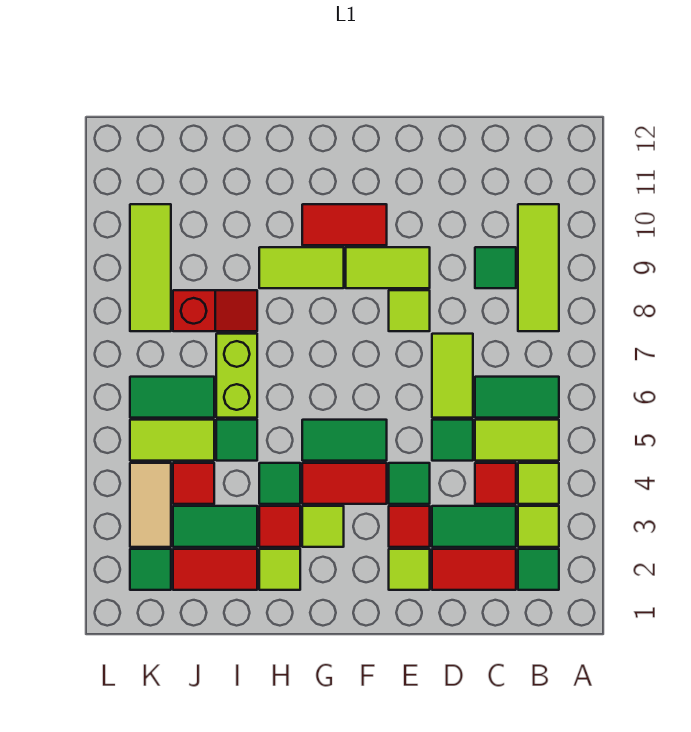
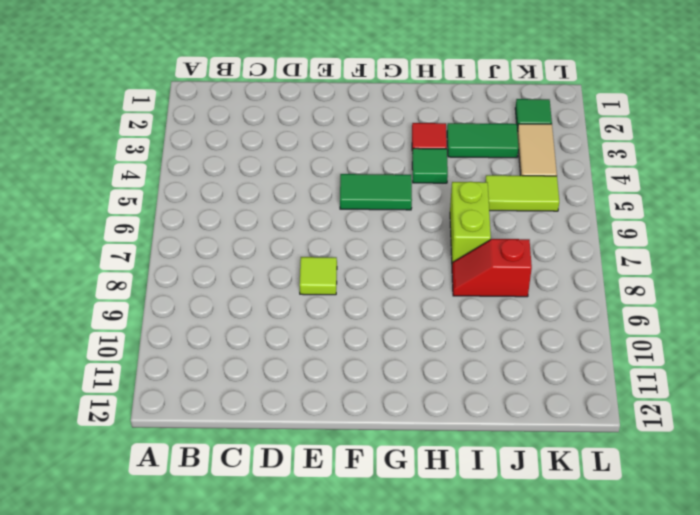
none -> green tile B2 level 1
none -> lime tile B3 level 1
none -> lime tile B4 level 1
none -> lime tile B5:C5 level 1

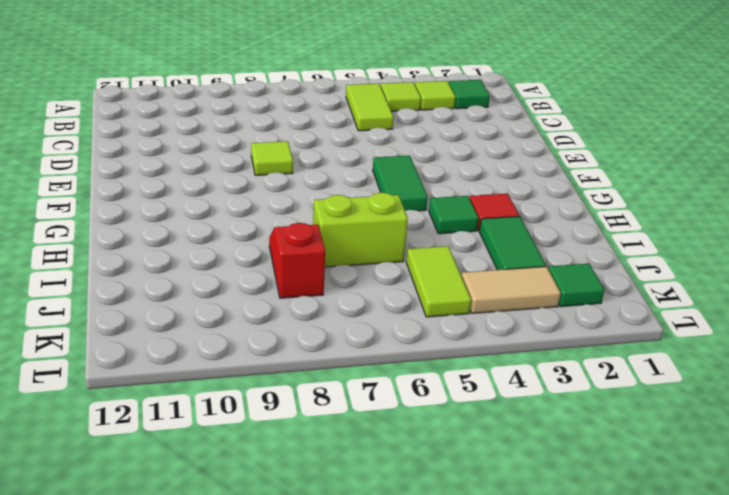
none -> green tile B6:C6 level 1
none -> lime tile B8:B10 level 1
none -> red tile C2:D2 level 1
none -> green tile C3:D3 level 1

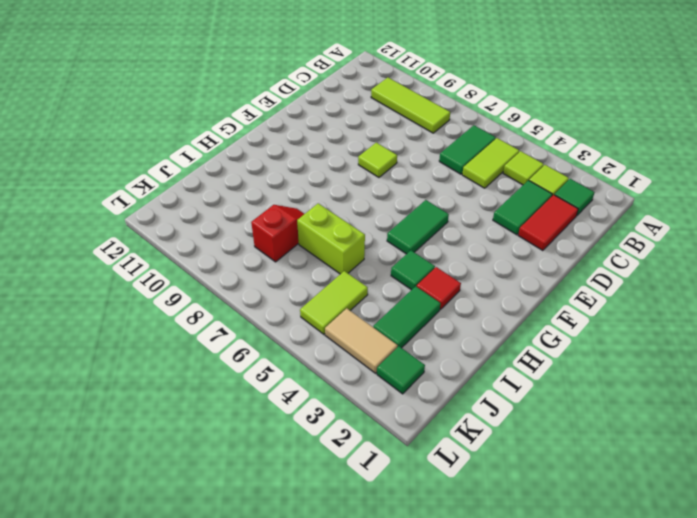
none -> red tile C4 level 1
none -> green tile C9 level 1
none -> green tile D5 level 1
none -> lime tile D6:D7 level 1

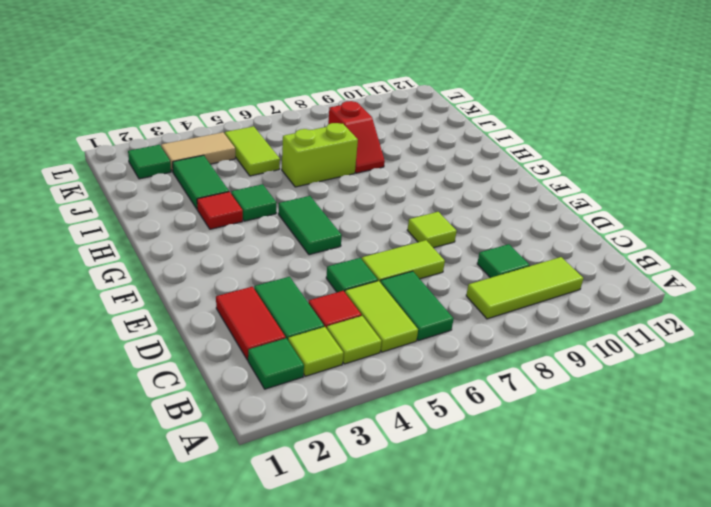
none -> lime tile E2 level 1
none -> red tile E3 level 1
none -> green tile E4 level 1
none -> lime tile E9:F9 level 1

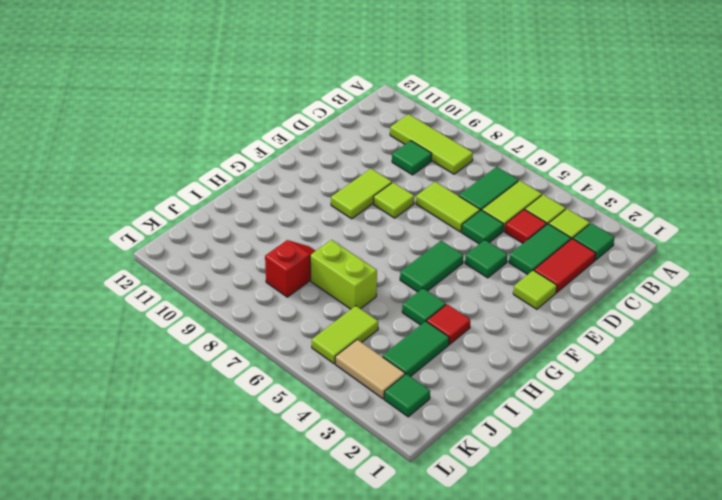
none -> red tile E3 level 1
none -> red tile F4:G4 level 1
none -> red tile F10:G10 level 1
none -> lime tile G3 level 1

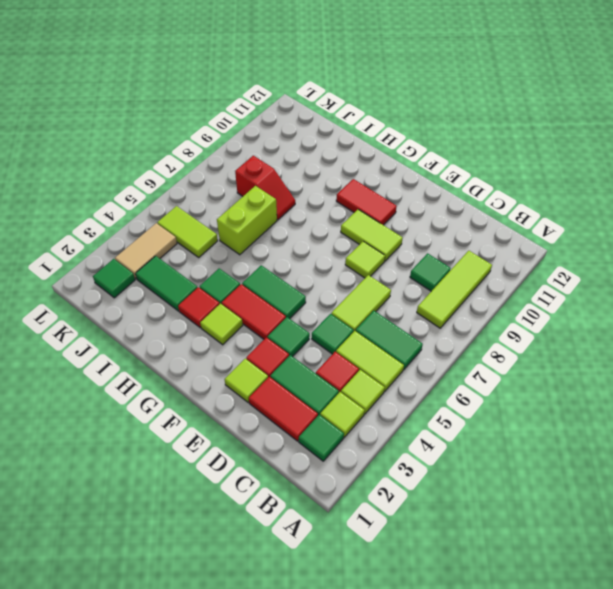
none -> lime tile G9:H9 level 1
none -> lime tile H2 level 1
none -> red tile I2:J2 level 1
none -> green tile I5 level 1

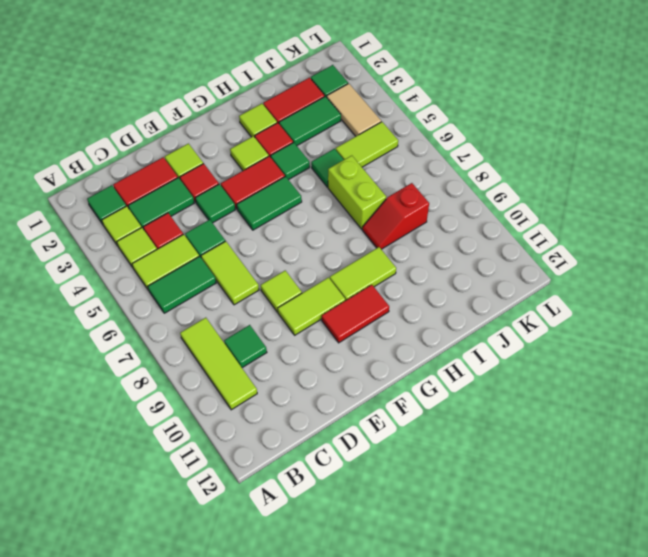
none -> red tile J4 level 1
none -> green tile J6:K6 level 1
none -> lime tile K8:K10 level 1

